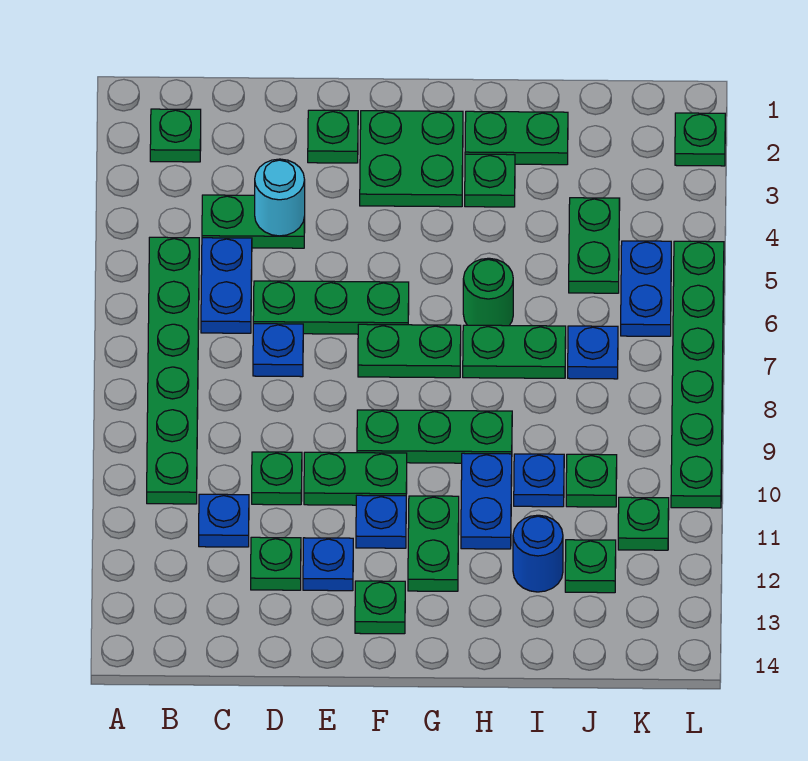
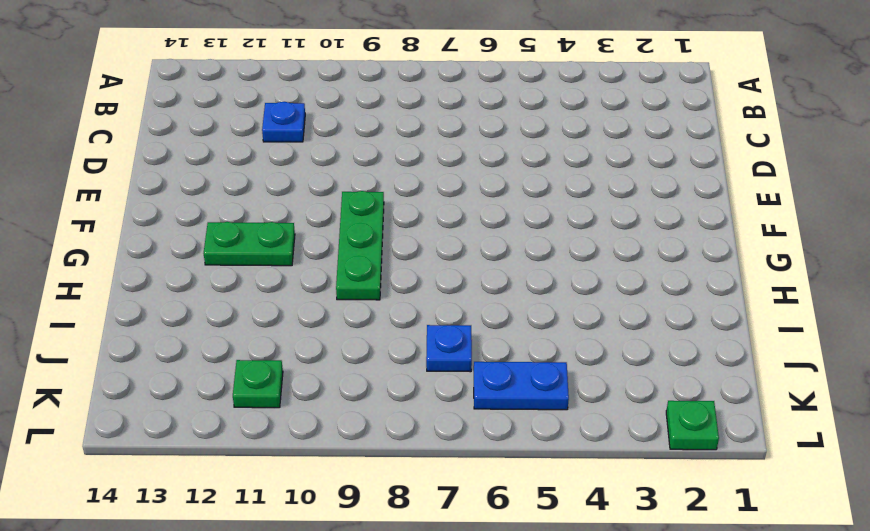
none -> green plate B2 level 1
none -> green plate B5:B10 level 1
none -> green plate C4:D4 level 1
none -> blue plate C5:C6 level 1

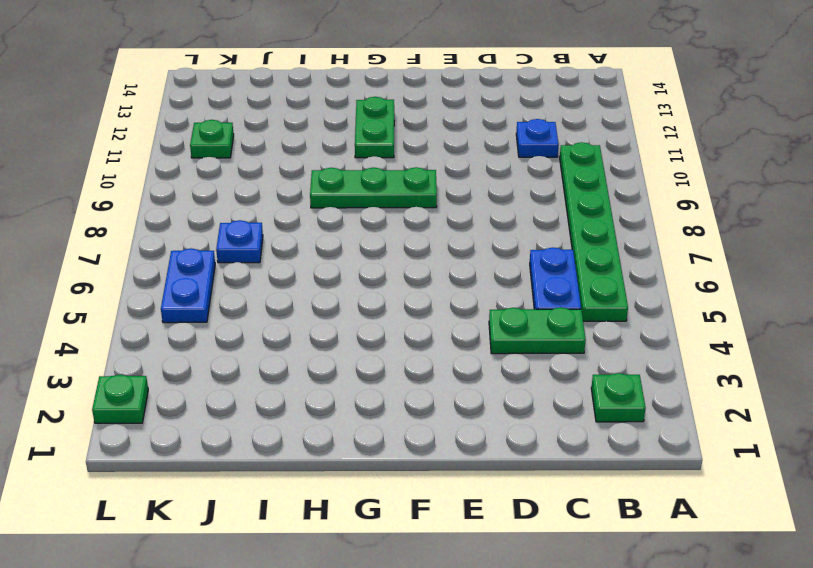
none -> green plate D6:F6 level 1
none -> blue plate D7 level 1
none -> green plate D10 level 1
none -> green plate D12 level 1

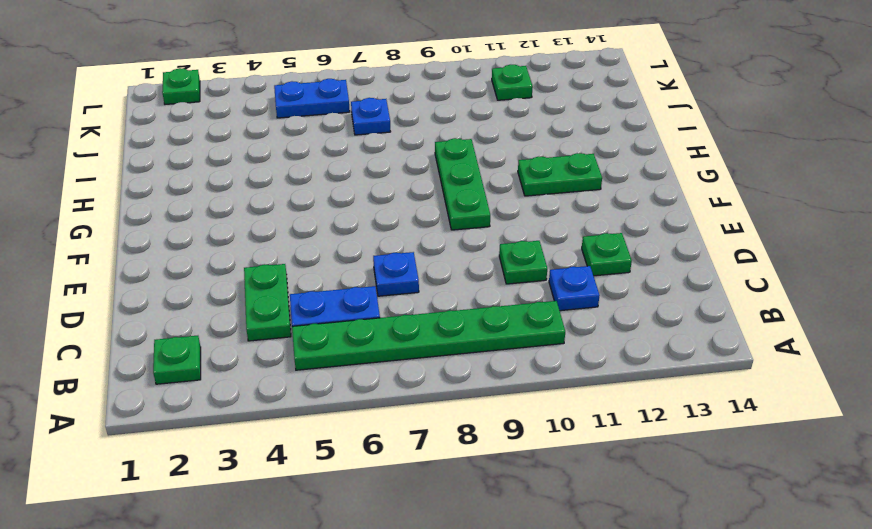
none -> green plate D6:F6 level 1
none -> green plate E2 level 1
none -> green plate E10:F10 level 1
none -> blue plate E12 level 1

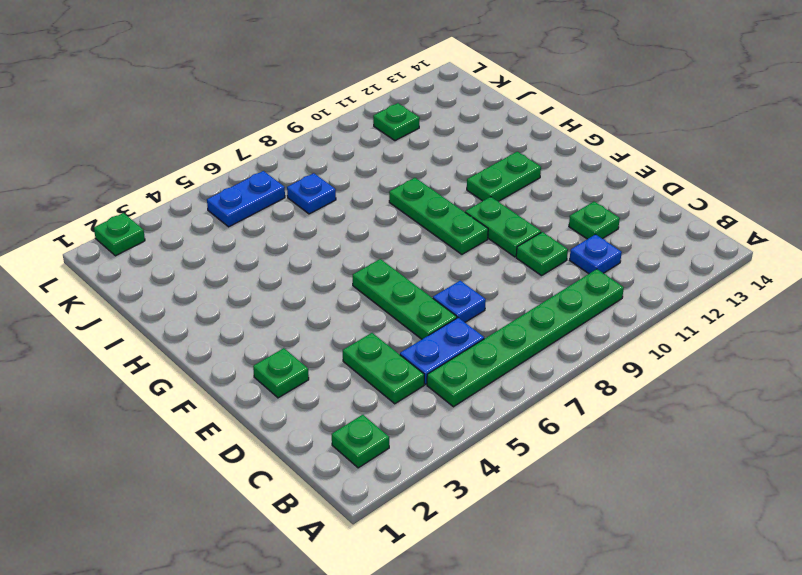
none -> blue plate E12 level 1
none -> green plate F2:G3 level 1
none -> green plate F7:G7 level 1
none -> blue plate F11 level 1

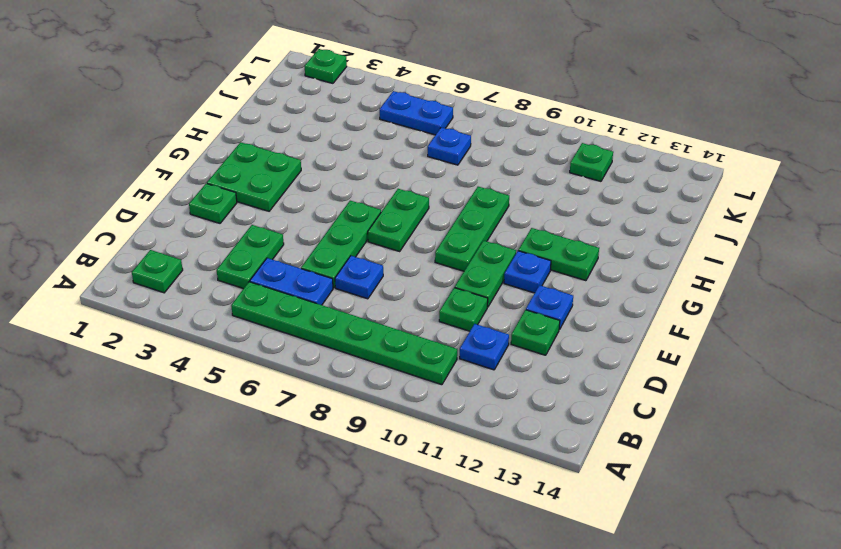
none -> green plate F13 level 1
none -> green plate H2:I2 level 1
none -> green plate H3 level 1
none -> green round brick H6 level 1

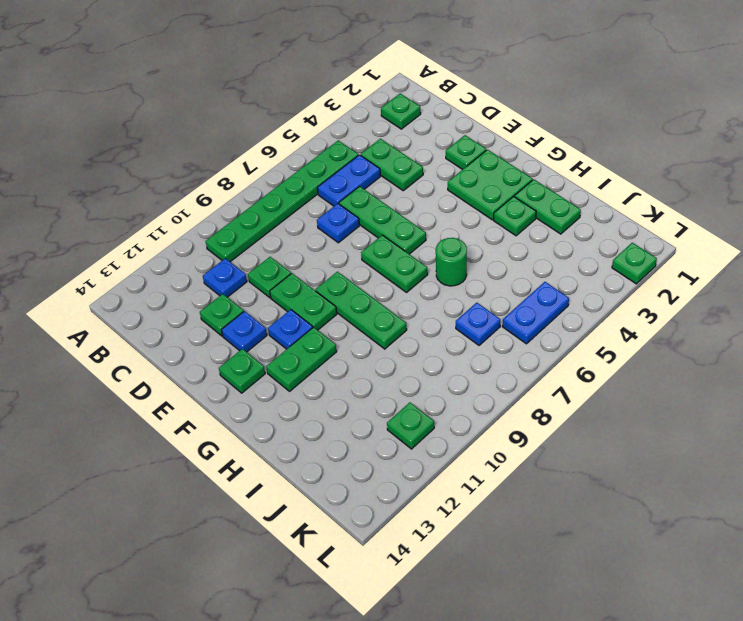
none -> green plate H7:I7 level 1
none -> blue plate H10:H11 level 1
none -> blue plate I10 level 1
none -> blue round brick I12 level 1

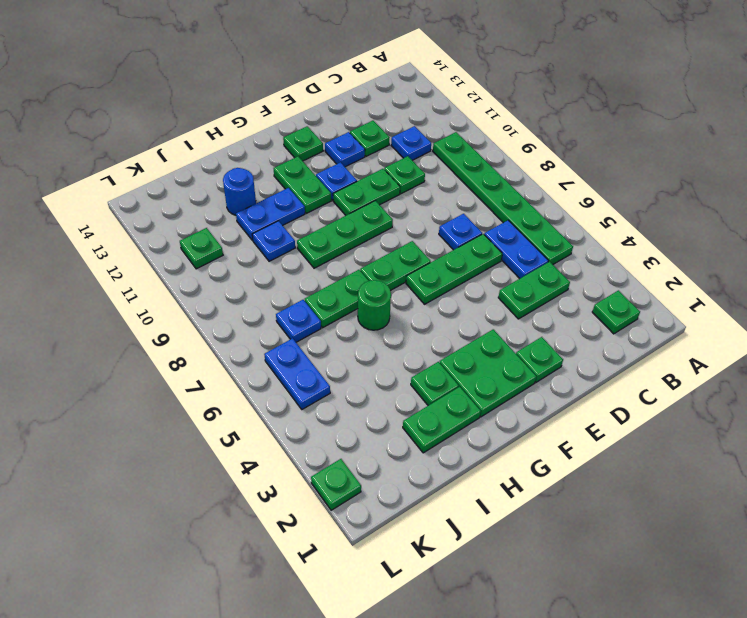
blue plate H11:I11 level 1 -> blue plate H10:H11 level 1
none -> green plate J4:J5 level 1
none -> green plate J10 level 1
none -> green plate J12 level 1
none -> green plate L5:L10 level 1

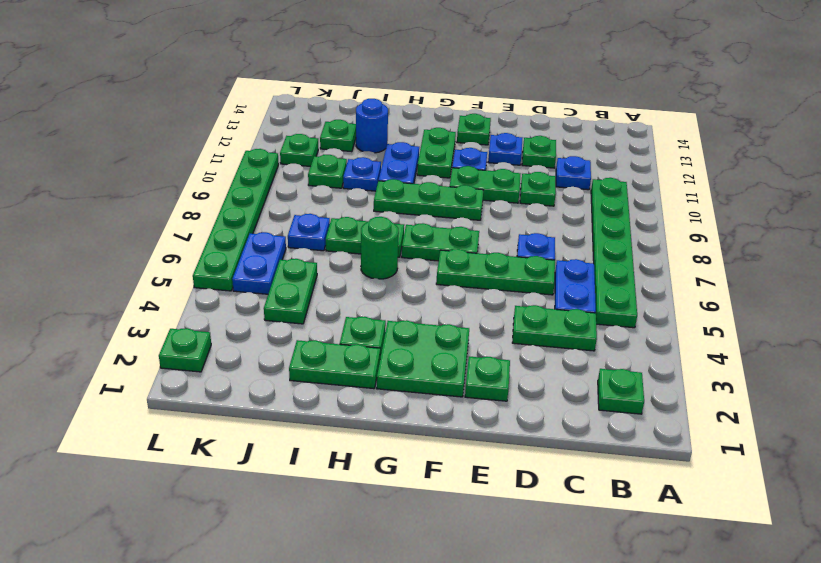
none -> cyan round brick D4 level 2

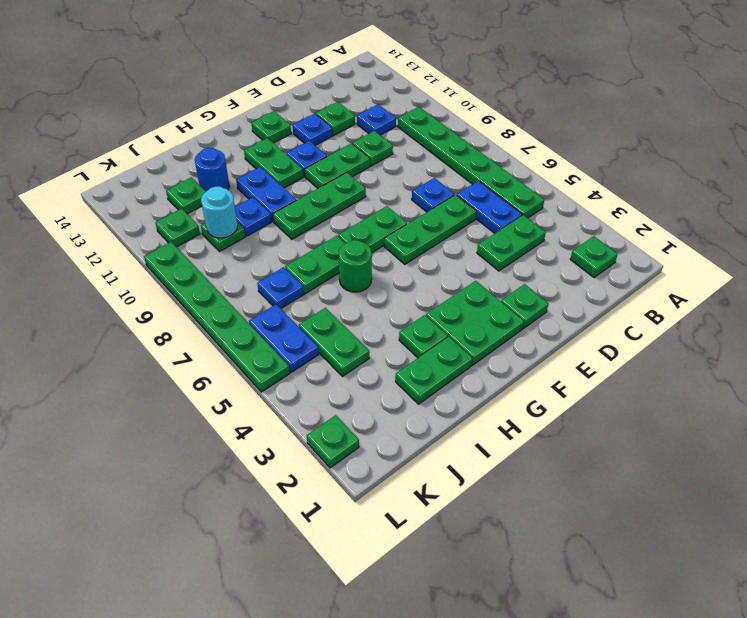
cyan round brick J10 level 2 -> cyan round brick D4 level 2

